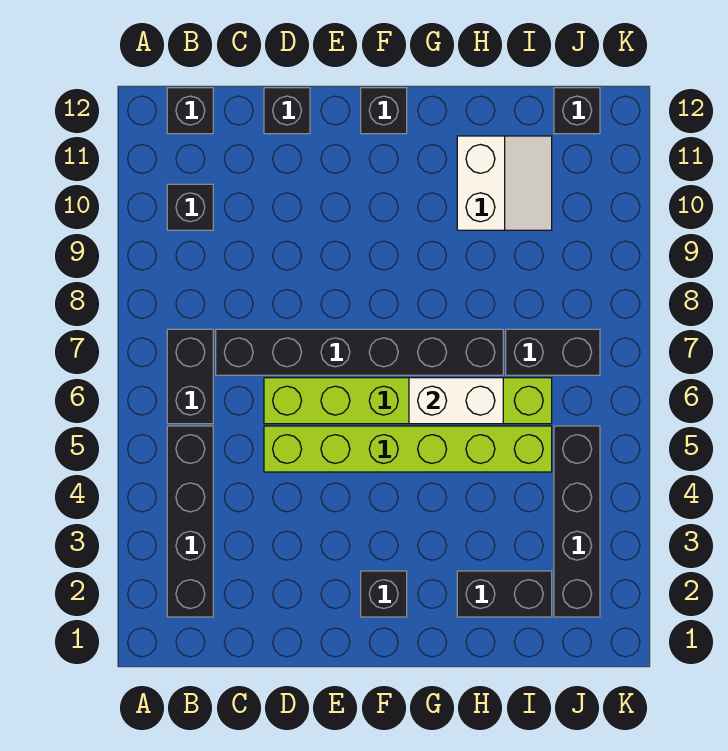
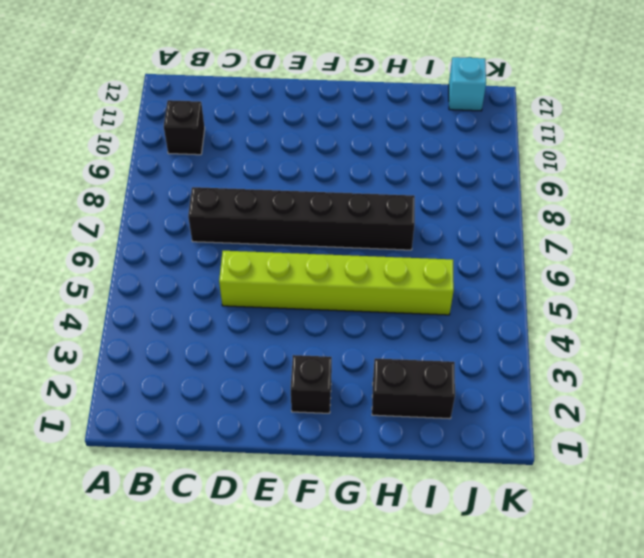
cyan brick J12 level 1 -> black brick J12 level 1
none -> black brick B2:B5 level 1
none -> black brick B6:B7 level 1
none -> black brick B12 level 1

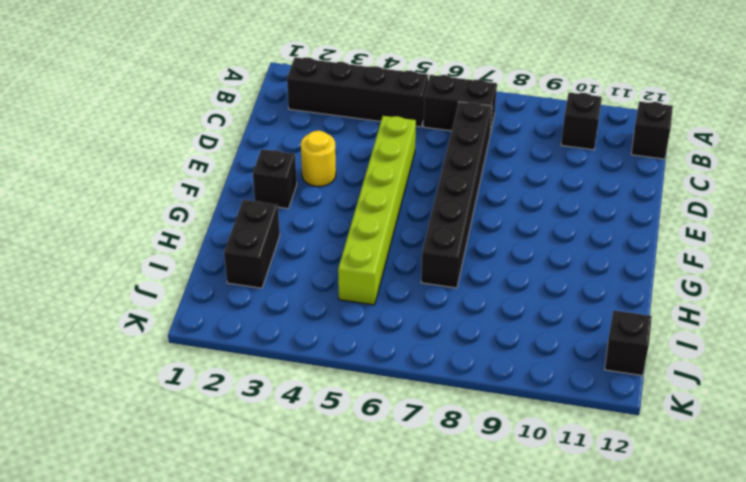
yellow round brick E3 level 1 -> none
none -> lime brick D6:I6 level 1
none -> black brick D12 level 1
none -> black brick F12 level 1

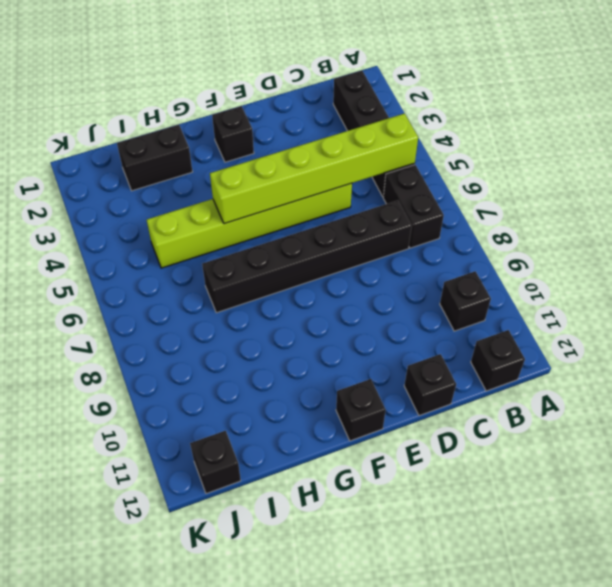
lime brick B5:G5 level 2 -> lime brick D6:I6 level 1
none -> white slope H10:I11 level 1 top H
none -> black brick I7:J7 level 1
none -> black brick J2:J5 level 1

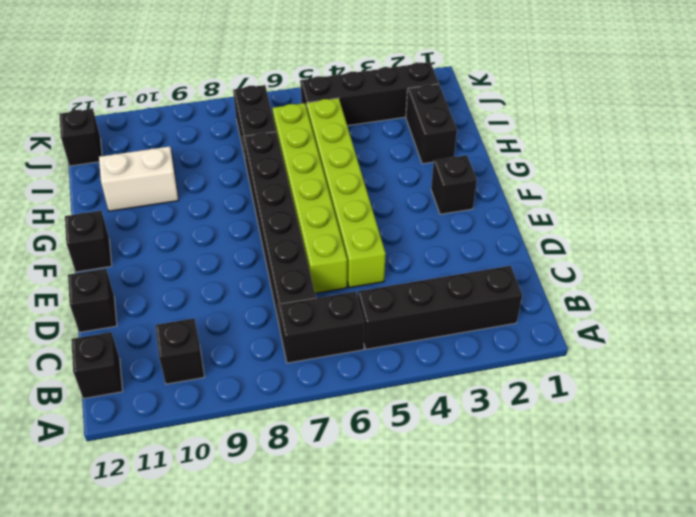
none -> white brick G6:H6 level 2

